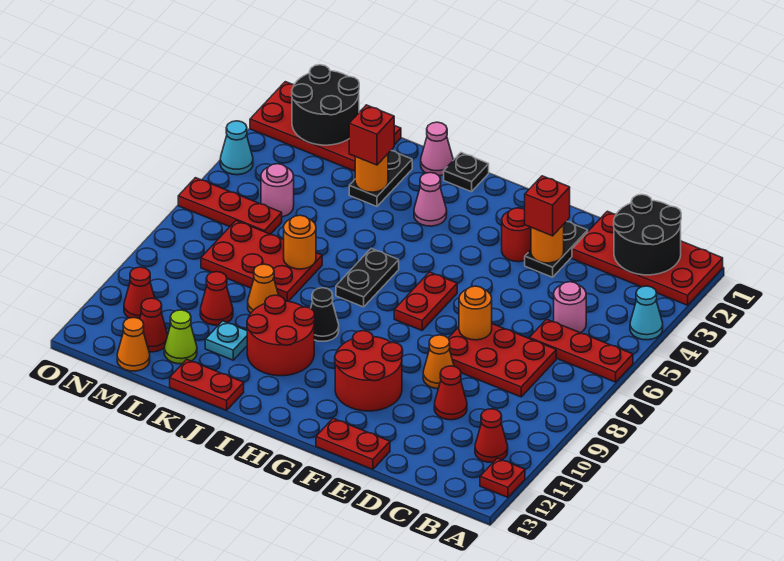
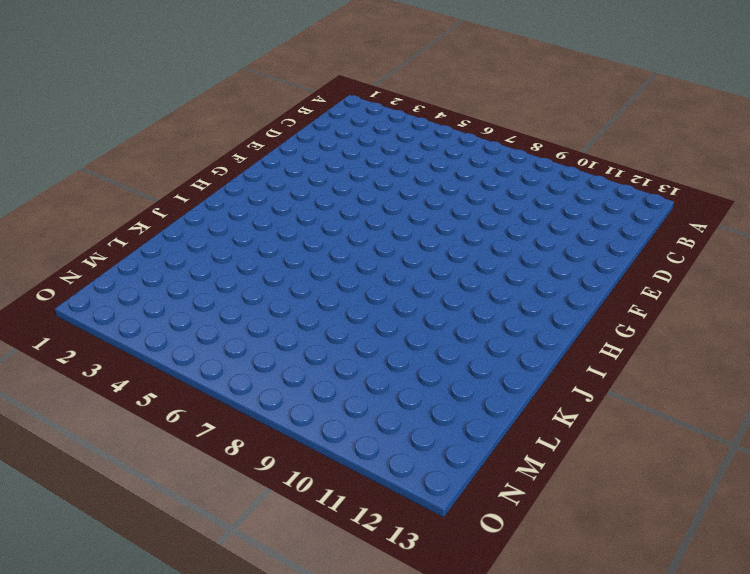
none -> red plate A1:D2 level 1
none -> cyan cone A4 level 1
none -> red plate A6:C6 level 1
none -> red plate A12 level 1

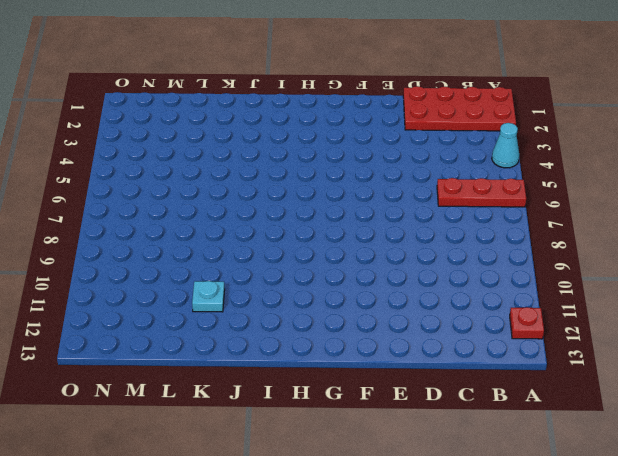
none -> red cone B11 level 1
none -> pink round brick C5 level 1
none -> red plate C7:E8 level 1
none -> red cone D10 level 1

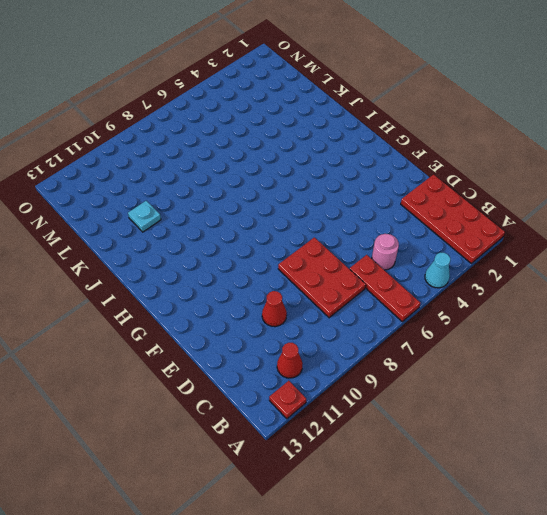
none -> black plate E2:E3 level 1
none -> orange cone E9 level 1
none -> red plate E13:F13 level 1
none -> red round brick F3 level 1

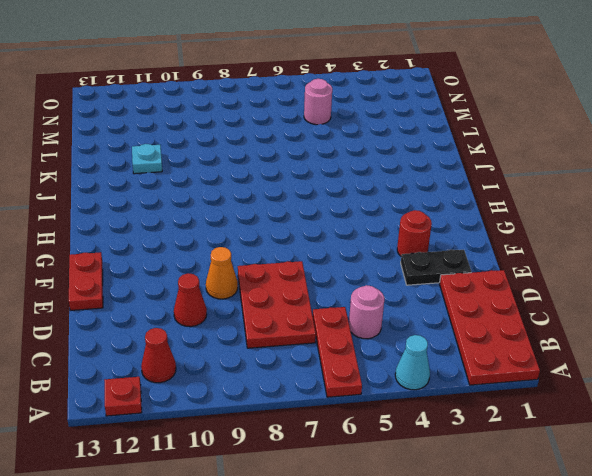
none -> red round brick F10:G11 level 1
none -> red plate G6:G7 level 1
none -> black plate I1 level 1
none -> pink cone I3 level 1

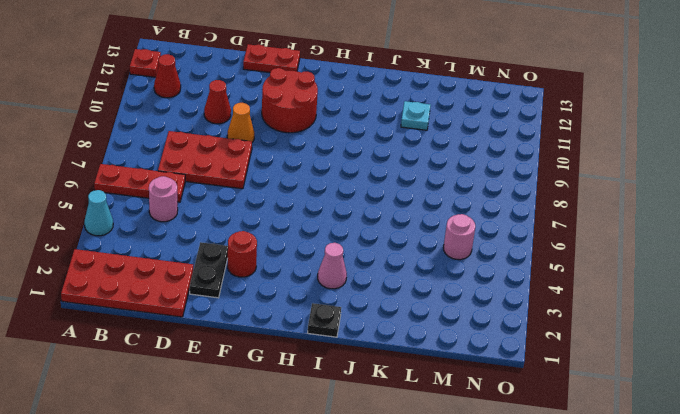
none -> red plate G6:G7 level 1
none -> black plate I6:I7 level 1
none -> black cone I9 level 1
none -> red round brick I10:J11 level 1

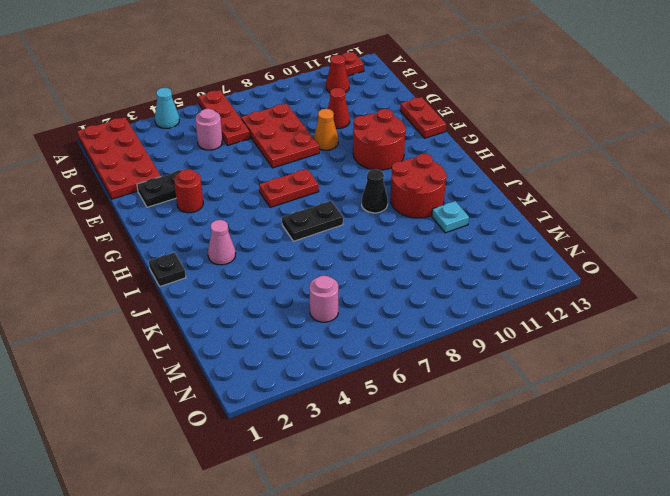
none -> pink cone J1 level 1
none -> red plate J13:K13 level 1
none -> black plate K2:K3 level 1
none -> red plate K7:M8 level 1

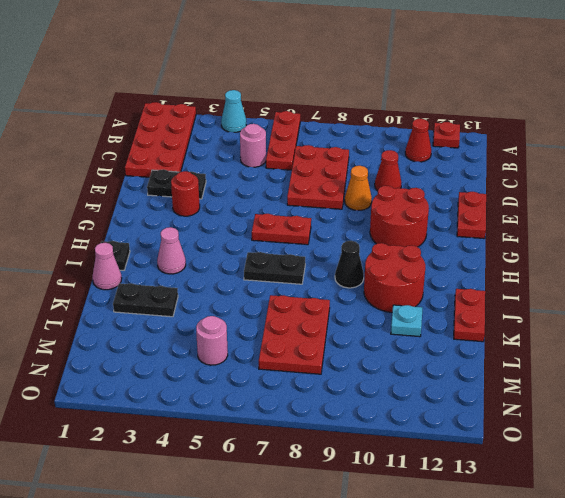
none -> orange cone K9 level 1
none -> red plate L1:O2 level 1
none -> red cone L10 level 1
none -> lime cone L12 level 1

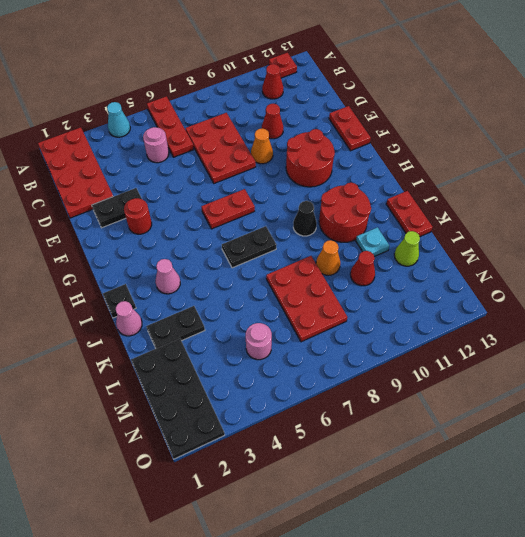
black plate L1:O2 level 1 -> red plate L1:O2 level 1
none -> red plate M6:O6 level 1
none -> red cone M12 level 1
none -> orange cone M13 level 1
none -> red cone N11 level 1

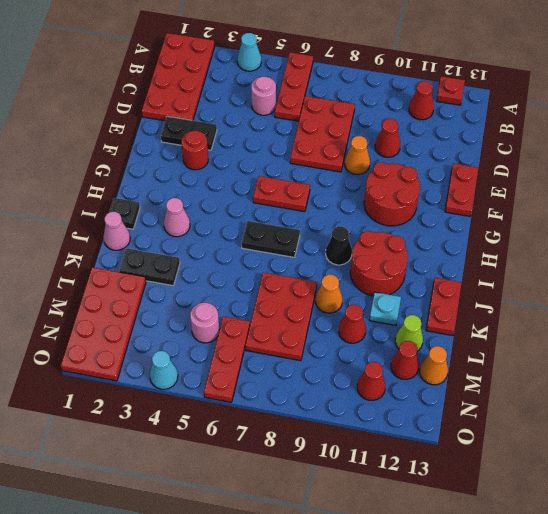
none -> black round brick B1:C2 level 2
none -> orange round brick E3 level 2
none -> orange round brick E7 level 2
none -> orange round brick K3 level 2

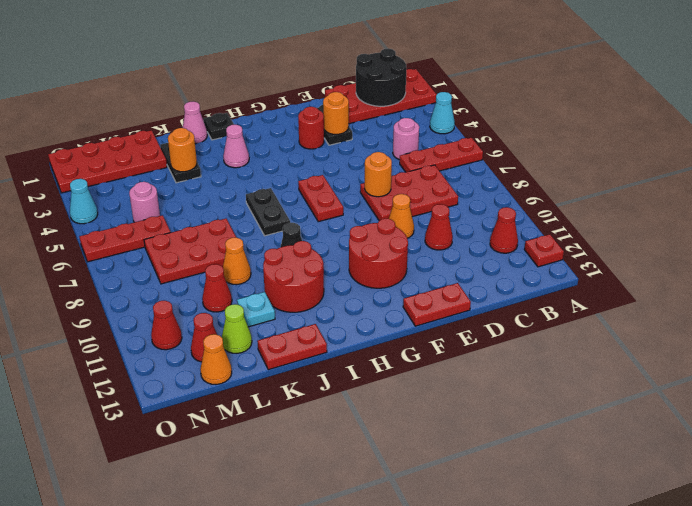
none -> orange round brick K7 level 2
none -> black round brick M1:N2 level 2
none -> red brick E3 level 3
none -> red brick K3 level 3

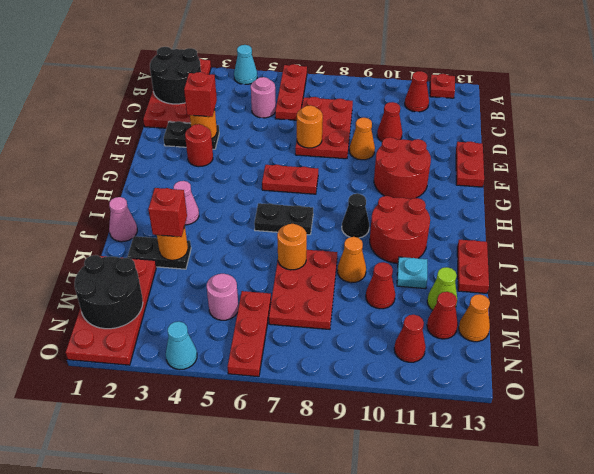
none -> black plate I1 level 1

